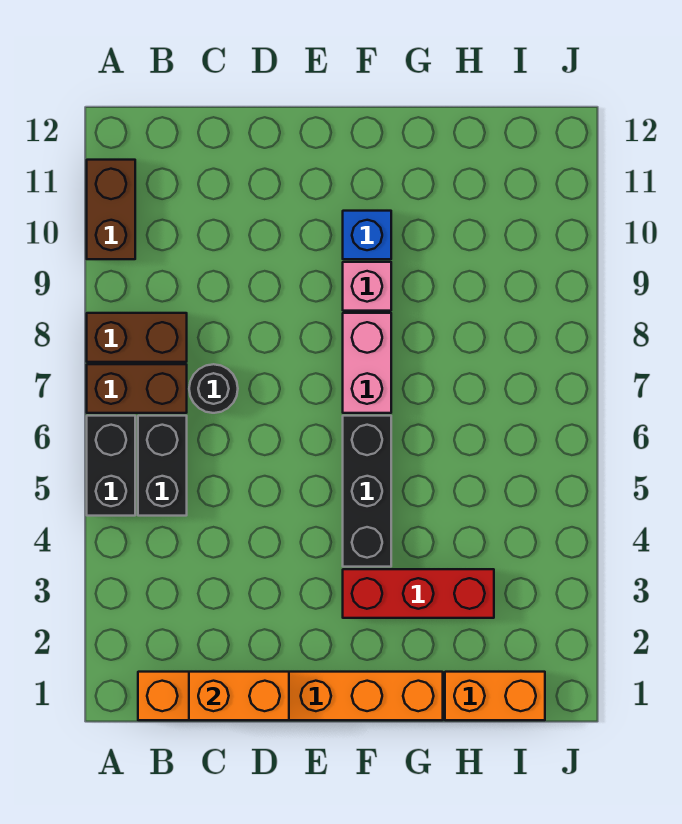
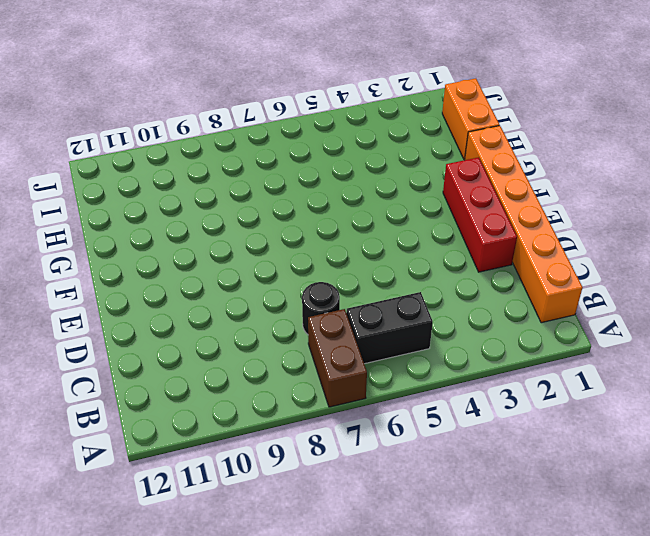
red brick D2:F2 level 1 -> red brick F3:H3 level 1
none -> black brick A5:A6 level 1
none -> brown brick A8:B8 level 1
none -> brown brick A10:A11 level 1

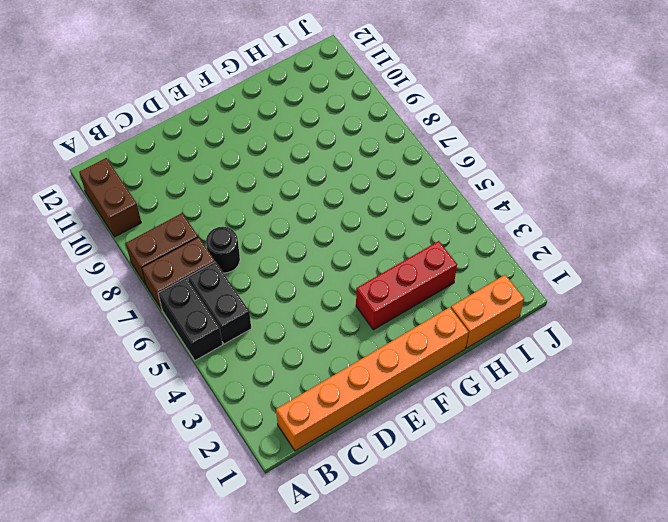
none -> black brick F4:F6 level 1
none -> pink brick F7:F8 level 1
none -> pink brick F9 level 1

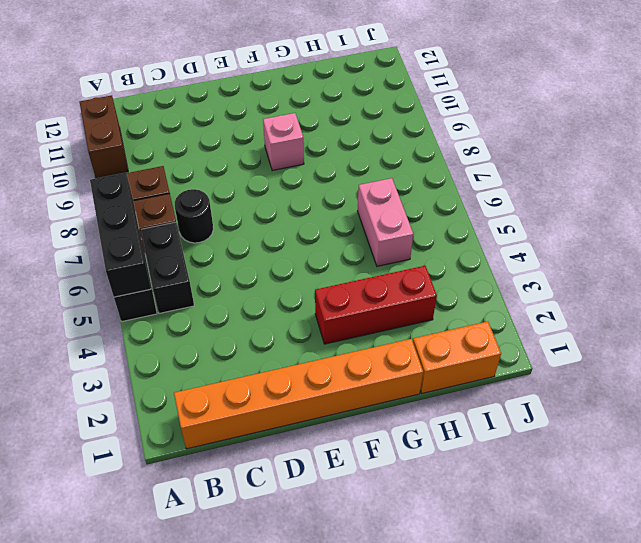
black brick A5:A7 level 2 -> black brick F4:F6 level 1
pink brick H5:H6 level 1 -> pink brick F7:F8 level 1
none -> blue brick F10 level 1
none -> orange brick C1:D1 level 2

